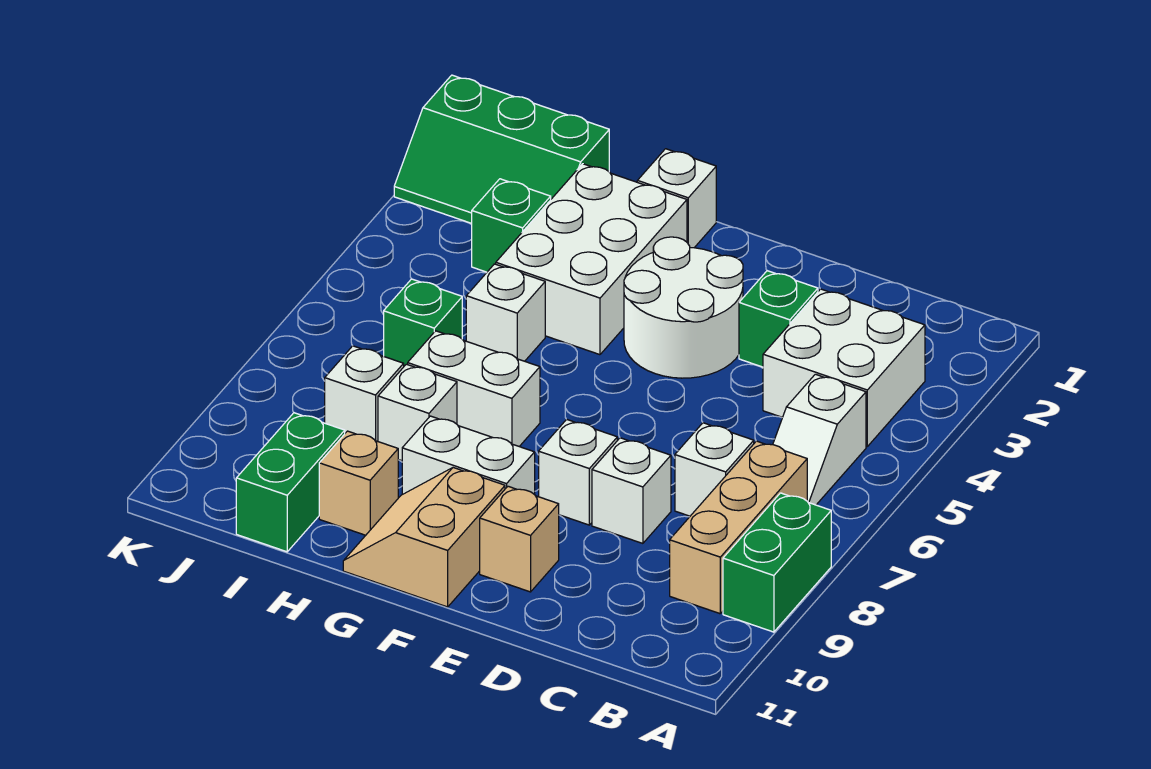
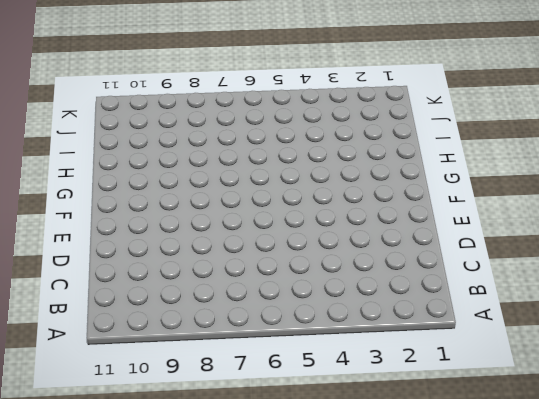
none -> green brick A8:A9 level 1
none -> white brick B3:C4 level 1
none -> white slope B5:B6 level 1 top 5

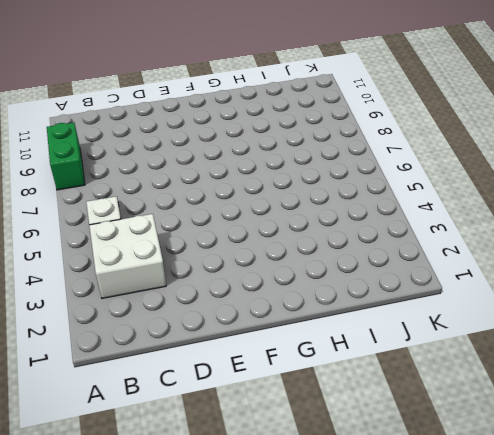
none -> tan brick B7:B9 level 1
none -> white brick C7 level 1
none -> green brick D3 level 1

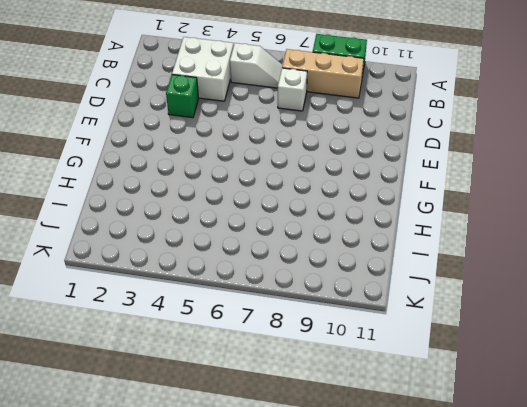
none -> white brick D8 level 1
none -> white round brick E3:F4 level 1
none -> white brick E8 level 1

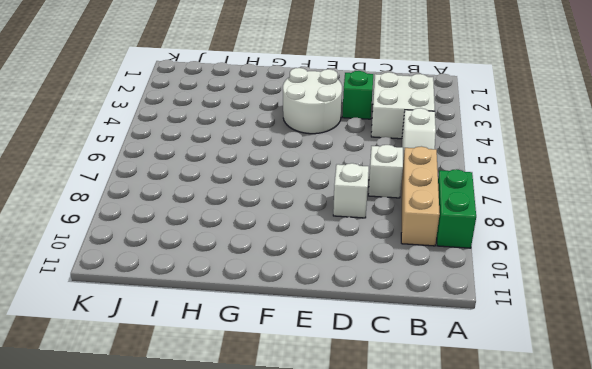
none -> white brick E8 level 1
none -> tan brick E10 level 1
none -> white brick F9:G9 level 1

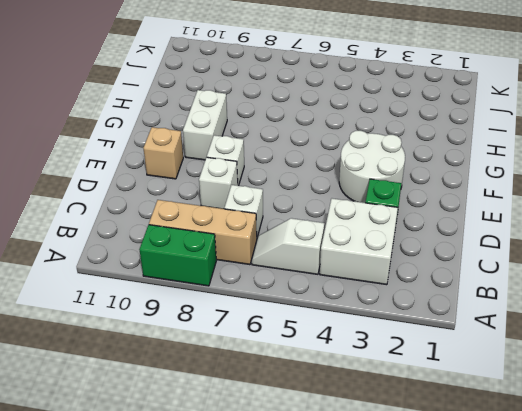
none -> tan slope F10:G11 level 1 top F
none -> white brick G1 level 1
none -> white brick G2:H4 level 1

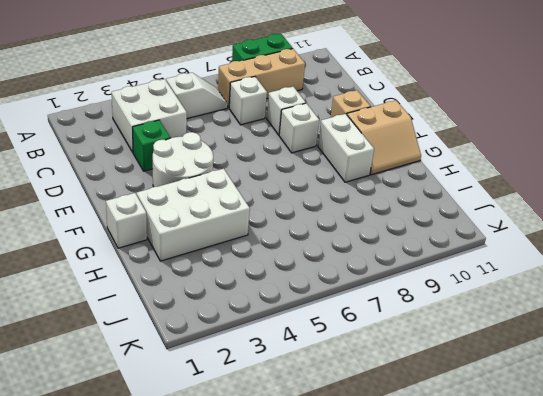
none -> white brick G7:H7 level 1
none -> white brick H5 level 1
none -> white brick H8 level 1

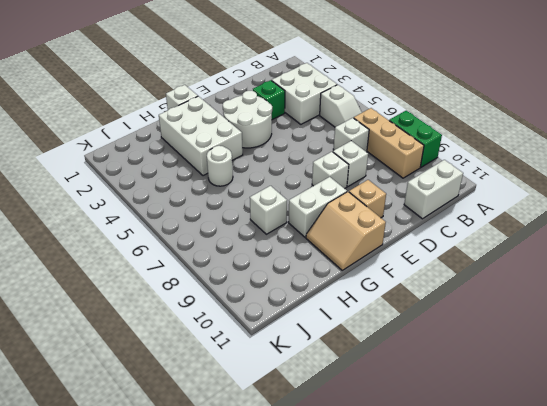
white brick B11:C11 level 1 -> white brick G7:H7 level 1
white round brick H5 level 1 -> white brick H5 level 1
none -> tan brick H10 level 1
none -> green slope I1:K2 level 1 top 1
none -> green brick I3 level 1

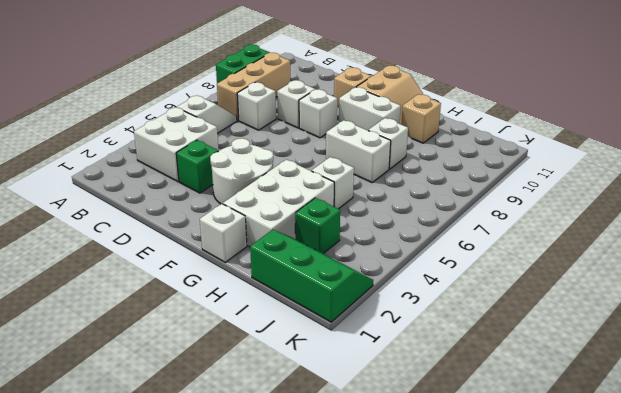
none -> green brick I6 level 1
none -> white brick I8 level 1
none -> green brick I10:I11 level 1

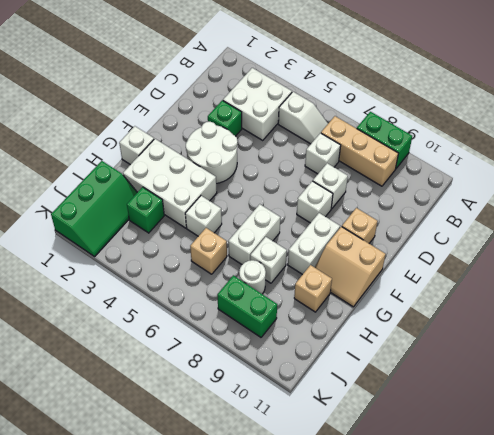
tan brick I6 level 1 -> green brick I6 level 1
white round brick I8 level 1 -> white brick I8 level 1
green brick J8:J9 level 1 -> green brick I10:I11 level 1

